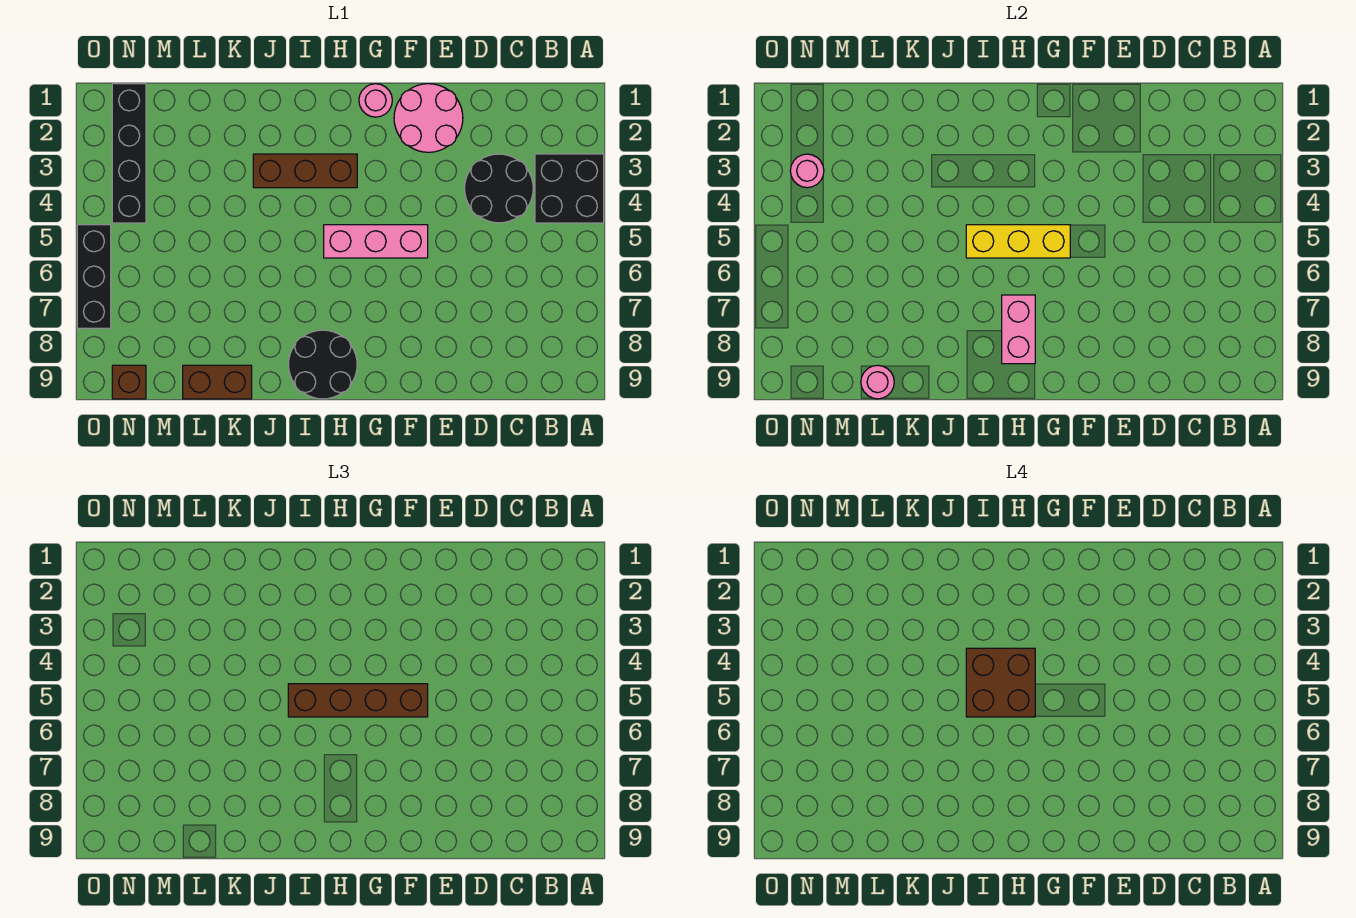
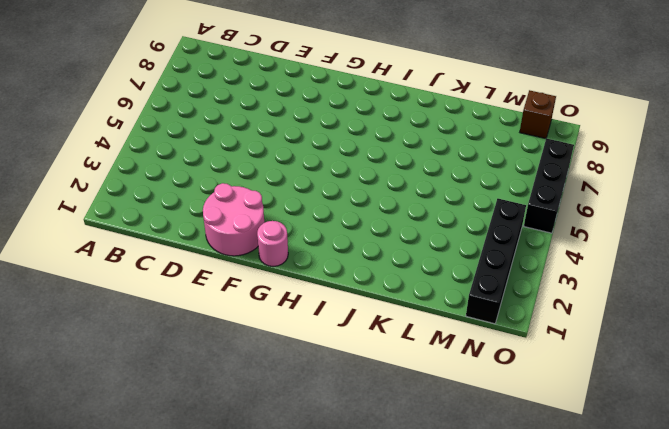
none -> black brick A3:B4 level 1
none -> black round brick C3:D4 level 1
none -> pink brick F5:H5 level 1

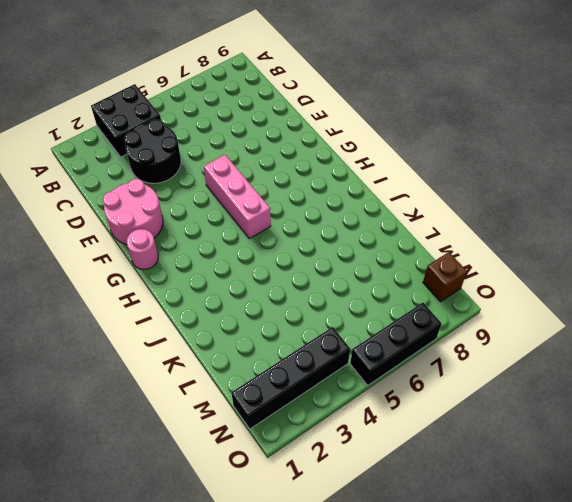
none -> brown brick H3:J3 level 1
none -> black round brick H8:I9 level 1
none -> brown brick K9:L9 level 1

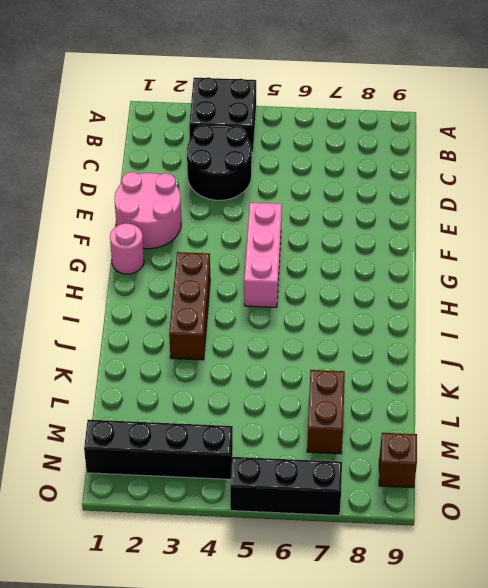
brown brick L7:M7 level 1 -> brown brick K9:L9 level 1
none -> black round brick H8:I9 level 1
none -> yellow brick G5:I5 level 2
none -> pink brick H7:H8 level 2

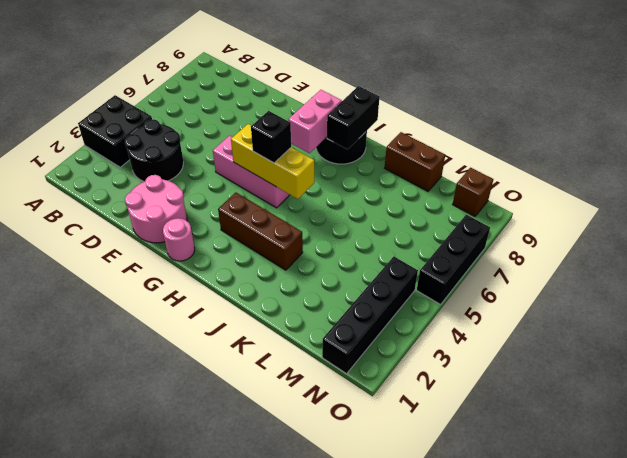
black brick H5 level 3 -> brown brick F5:I5 level 3
black brick I8:I9 level 2 -> none
none -> pink round brick L9 level 2
none -> pink round brick N3 level 2
none -> brown brick H4:I5 level 4

